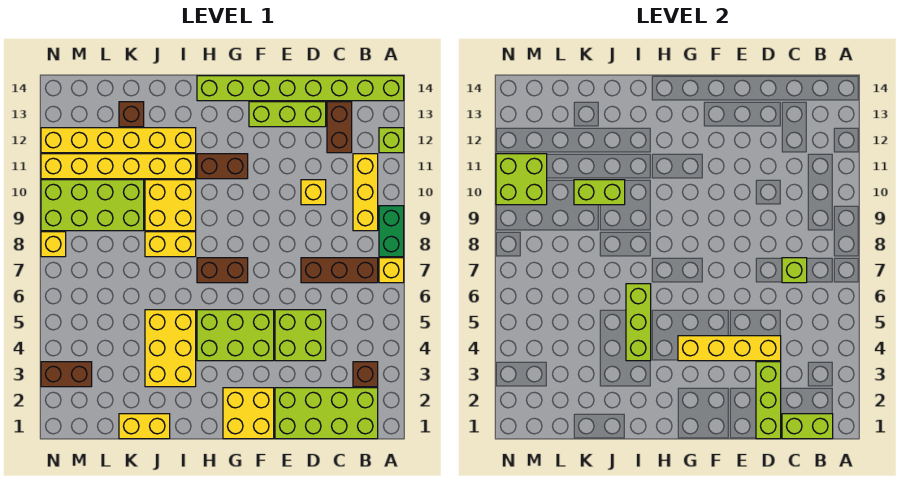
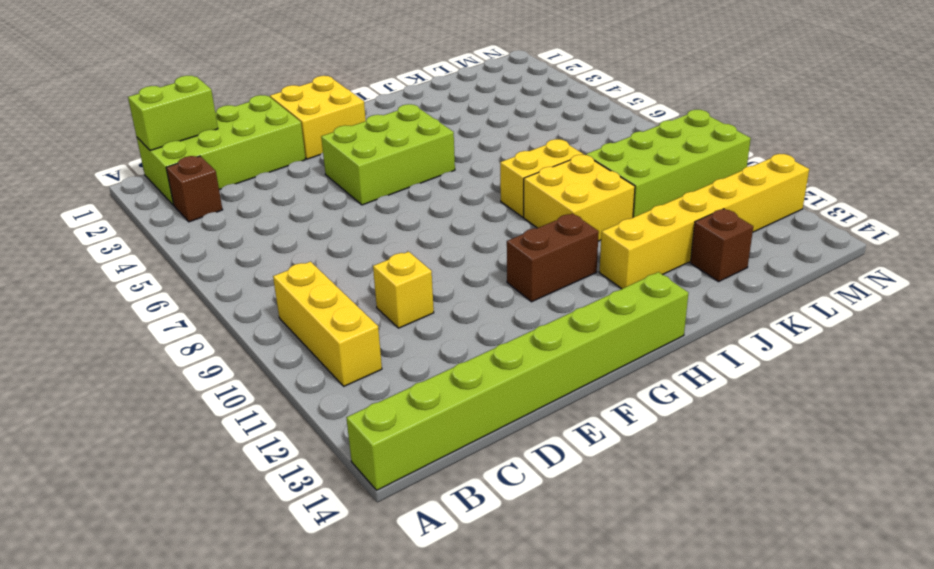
none -> yellow brick A7 level 1
none -> green brick A8:A9 level 1
none -> lime brick A12 level 1
none -> brown brick B7:D7 level 1

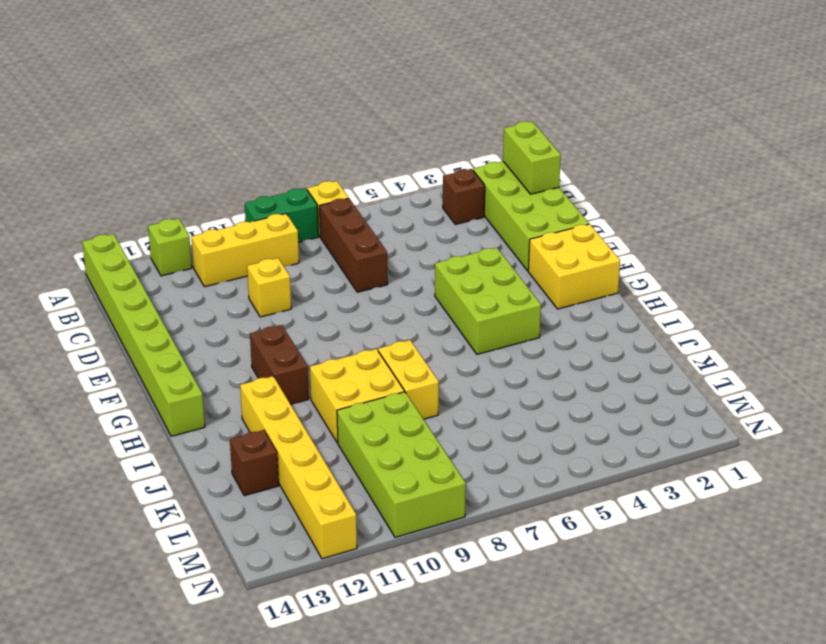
none -> brown brick C12:C13 level 1
none -> lime brick D4:E5 level 1
none -> lime brick D13:F13 level 1
none -> brown brick G7:H7 level 1

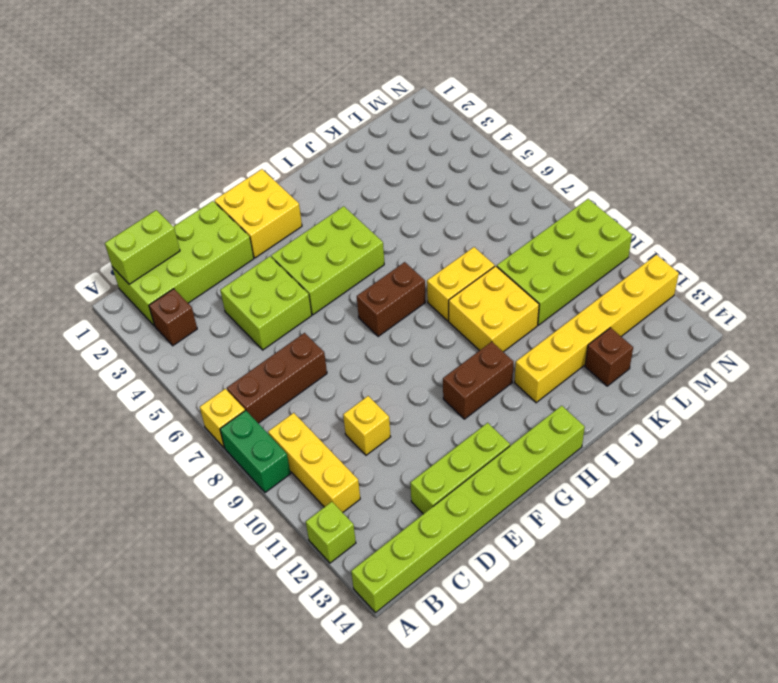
none -> brown brick C12:C13 level 1
none -> yellow brick I3:J5 level 1
none -> yellow brick I11:N11 level 1
none -> yellow brick J1:K1 level 1

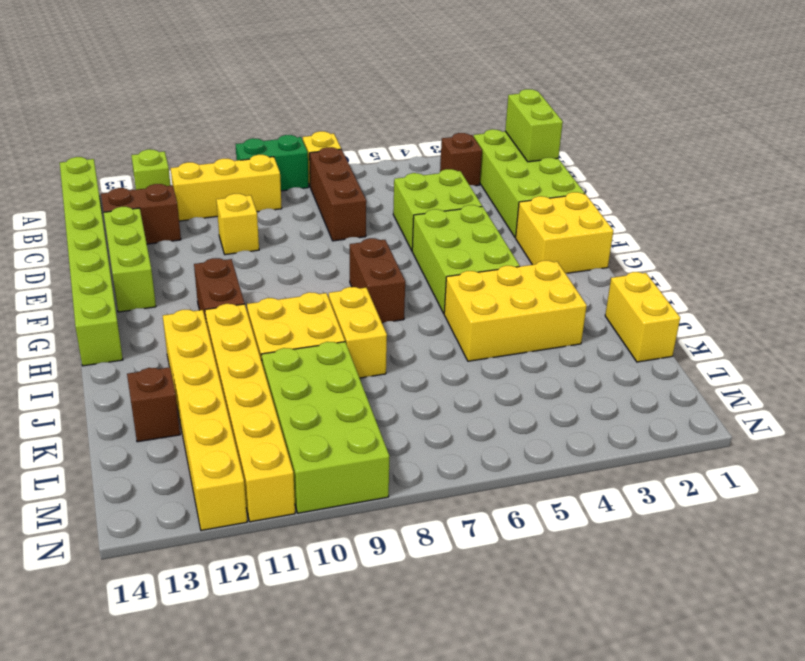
none -> brown brick M3:N3 level 1
none -> yellow brick N8 level 1
none -> lime brick C7 level 2
none -> lime brick D1:D3 level 2

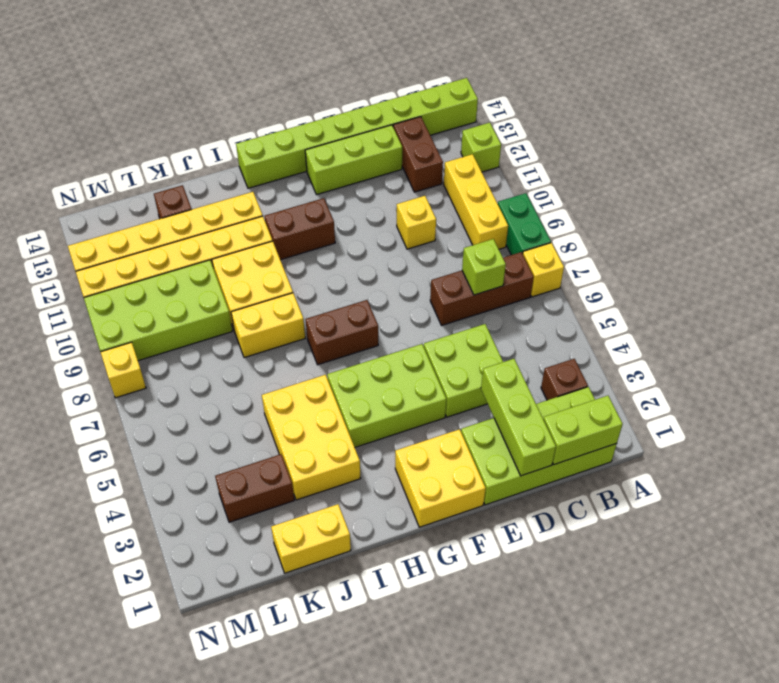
brown brick K3:L3 level 1 -> brown brick M3:N3 level 1
none -> yellow brick D4:G4 level 2
none -> lime brick I4:I6 level 2
none -> lime brick J10:K10 level 2
none -> lime brick M10:N11 level 2

